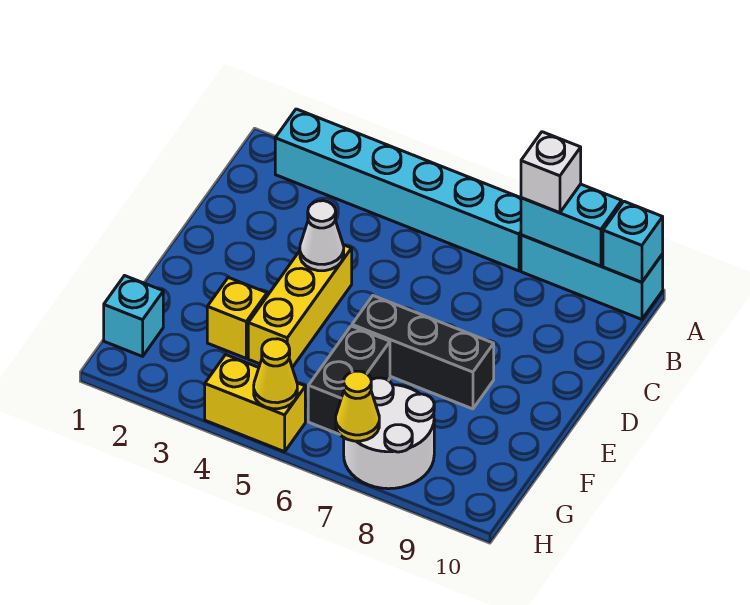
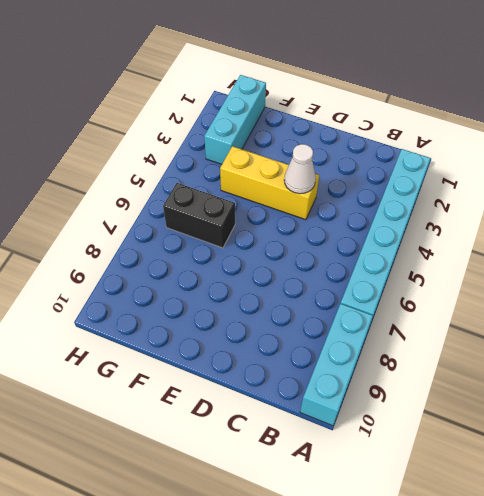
cyan brick G1:G3 level 1 -> cyan brick G1 level 1
none -> black brick E6:E8 level 1
none -> yellow brick F3 level 1
none -> white round brick G7:H8 level 1

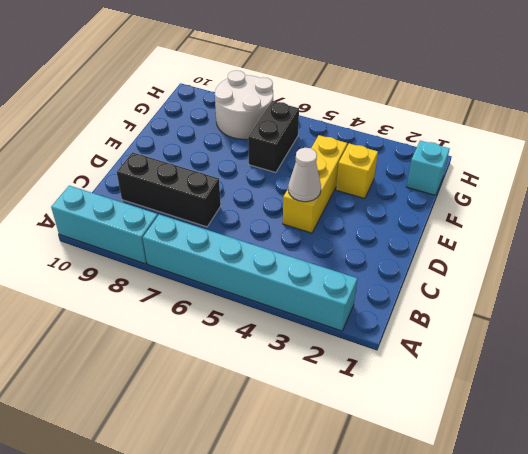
black brick C7:C9 level 1 -> black brick E6:E8 level 1
none -> yellow brick H4:H5 level 1
none -> cyan brick A8:A9 level 2
none -> cyan brick A10 level 2

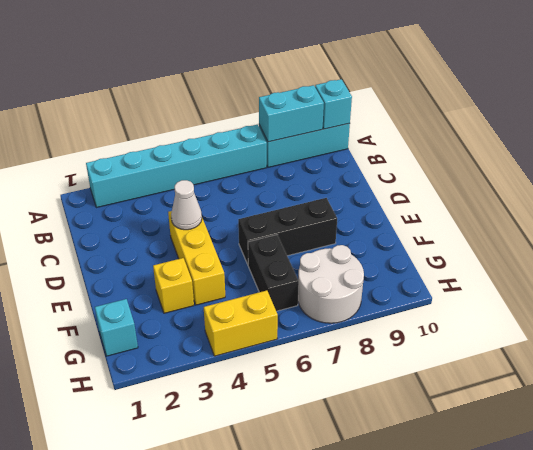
none -> yellow cone H5 level 2
none -> yellow cone H7 level 2
none -> white brick A8 level 3

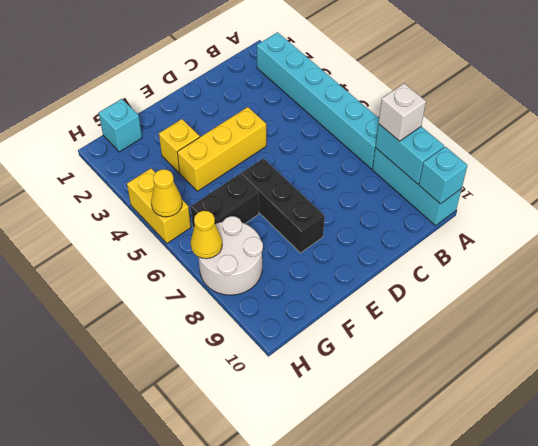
none -> white cone D4 level 2

